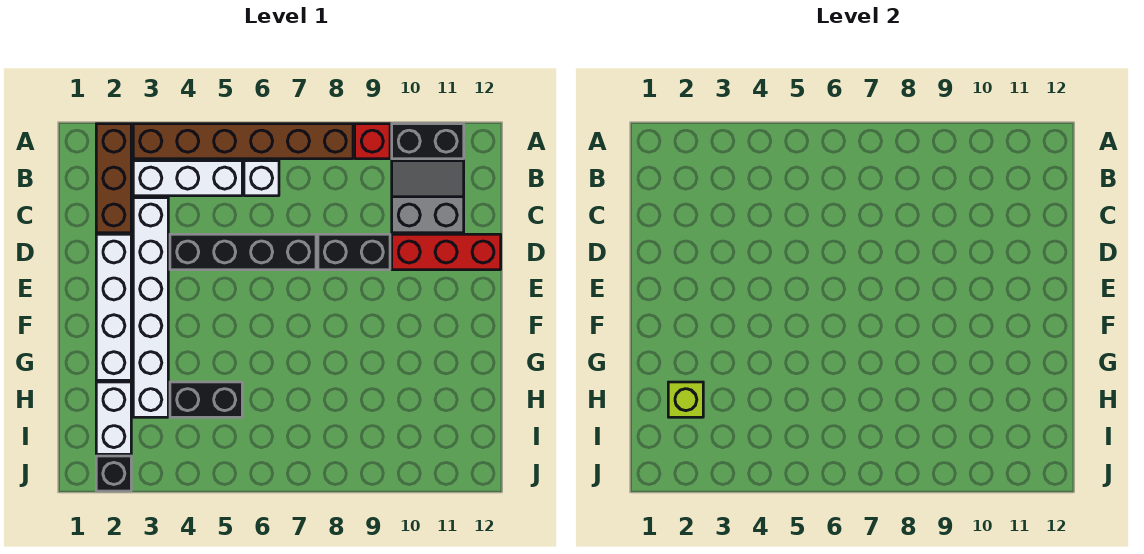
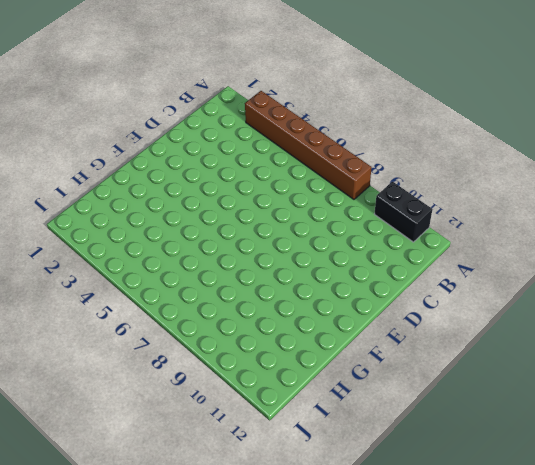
none -> brown brick A2:C2 level 1
none -> red brick A9 level 1
none -> white brick B3:B5 level 1

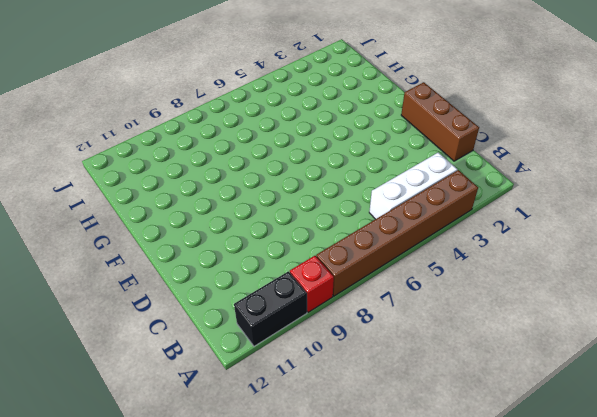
brown brick C1:E1 level 1 -> brown brick A2:C2 level 1
none -> white brick B6 level 1
none -> grey slope B10:C11 level 1 top C
none -> white brick C3:H3 level 1

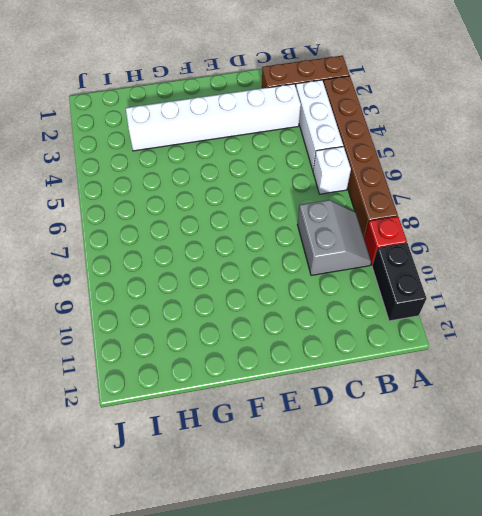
grey slope B8:C9 level 1 top C -> grey slope B10:C11 level 1 top C
none -> white brick D2:G2 level 1
none -> black brick D4:D7 level 1
none -> black brick D8:D9 level 1

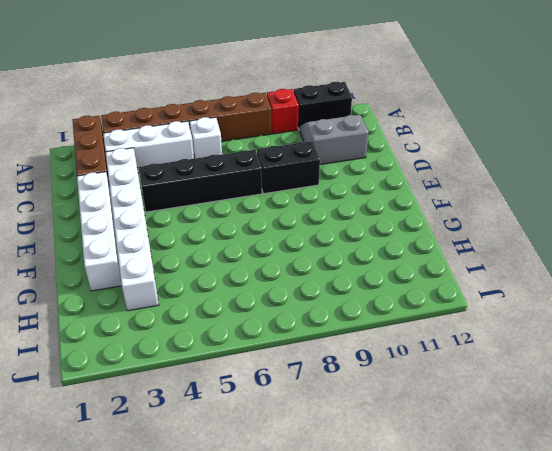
none -> red brick D10:D12 level 1
none -> white brick H2:I2 level 1
none -> black brick H4:H5 level 1

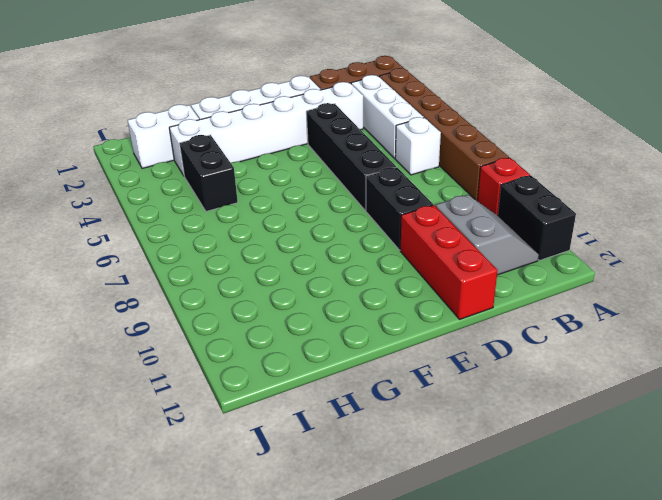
none -> black brick J2 level 1
none -> lime brick H2 level 2

